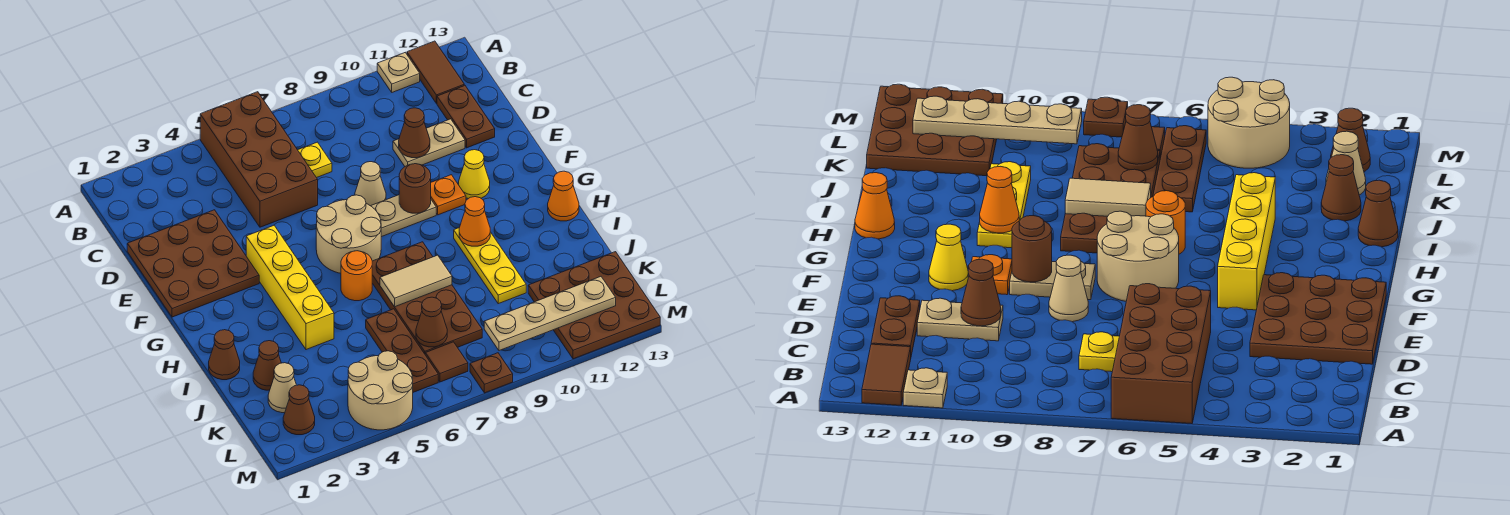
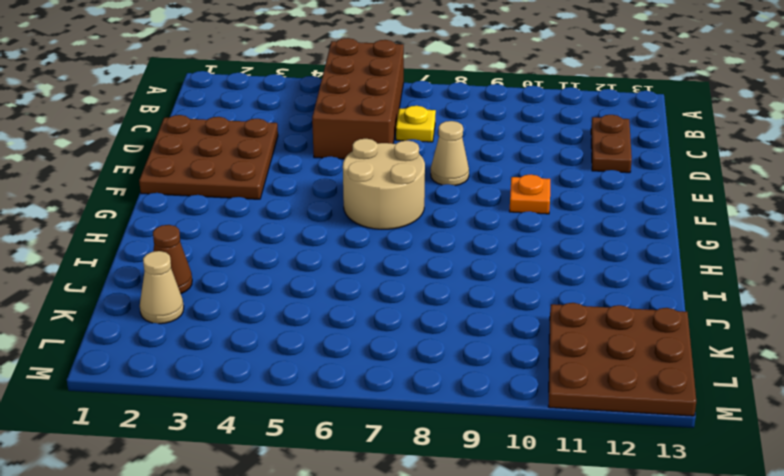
none -> tan plate A11 level 1
none -> brown tile A12:B12 level 1
none -> tan plate D10:D11 level 1
none -> yellow brick F4:I4 level 1

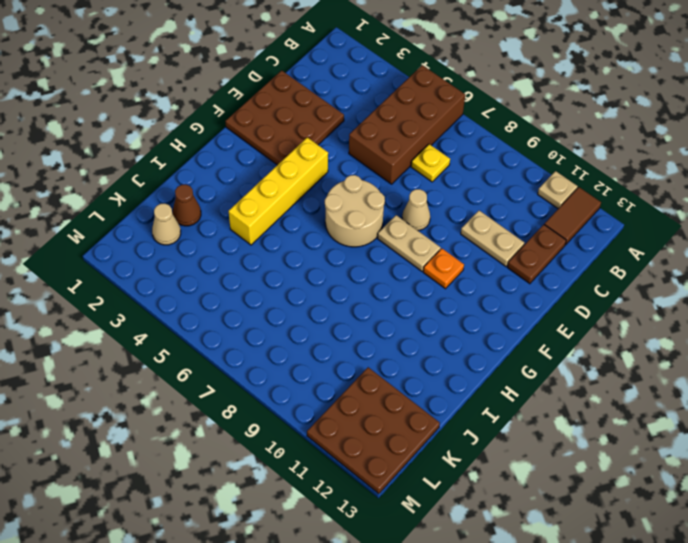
none -> yellow cone F11 level 1
none -> orange round brick H6 level 1
none -> brown plate H7:K8 level 1
none -> yellow plate H10:J10 level 1

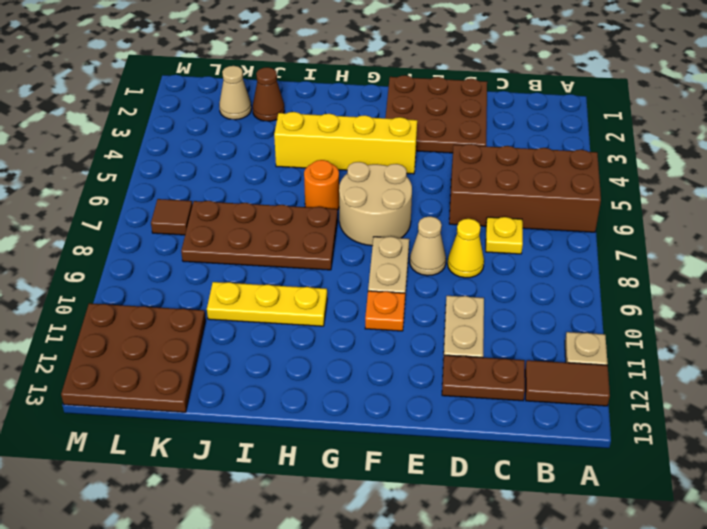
yellow cone D8 level 1 -> yellow cone F11 level 1
none -> orange cone H13 level 1
none -> brown cone I1 level 1
none -> brown plate J6:L6 level 1
none -> brown cone L2 level 1

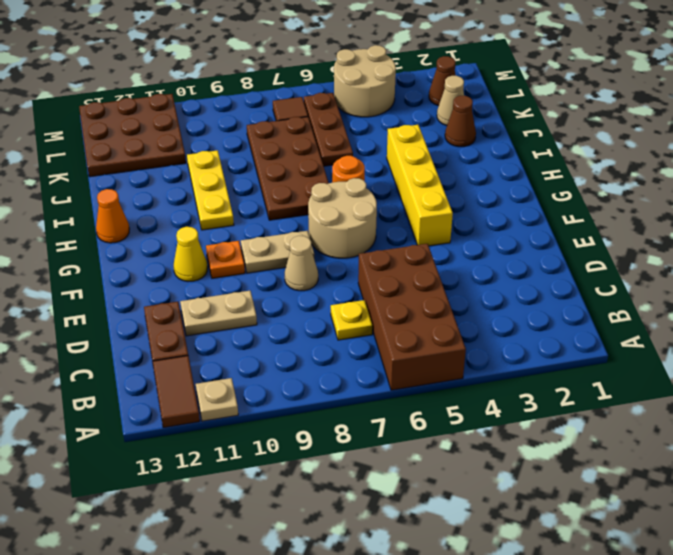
none -> brown plate D1:F3 level 1
none -> brown cone I1 level 1
none -> brown plate M8 level 1
none -> brown cone D10 level 2

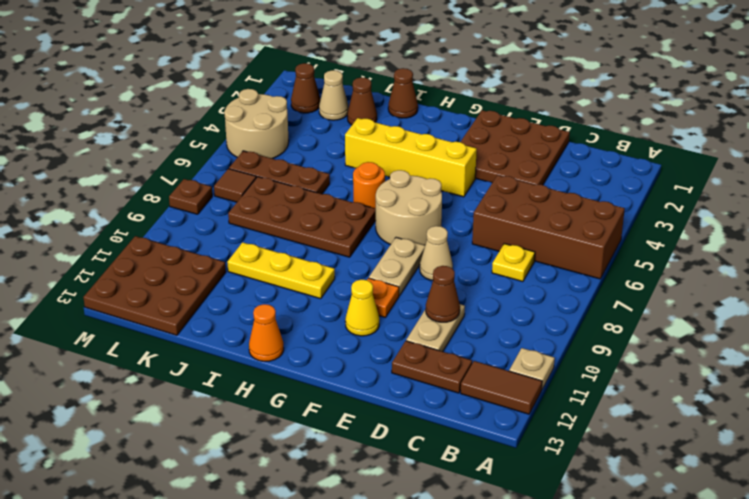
none -> brown round brick F9 level 2
none -> orange cone H10 level 2
none -> tan tile I7:I8 level 2
none -> brown cone K7 level 2

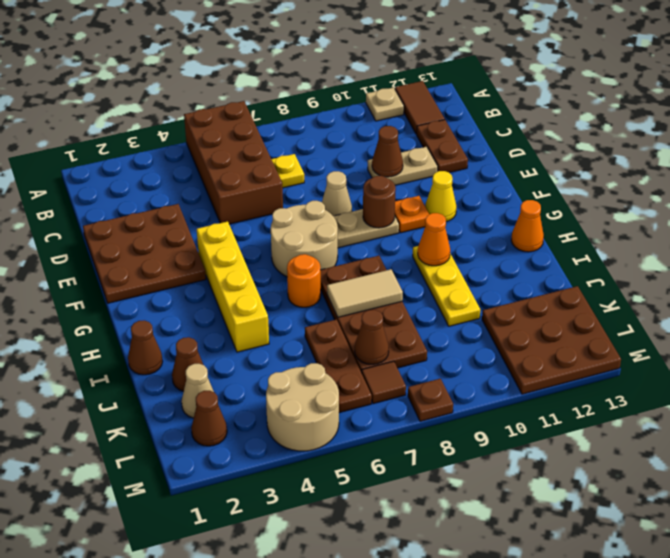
none -> tan plate L9:L12 level 2

